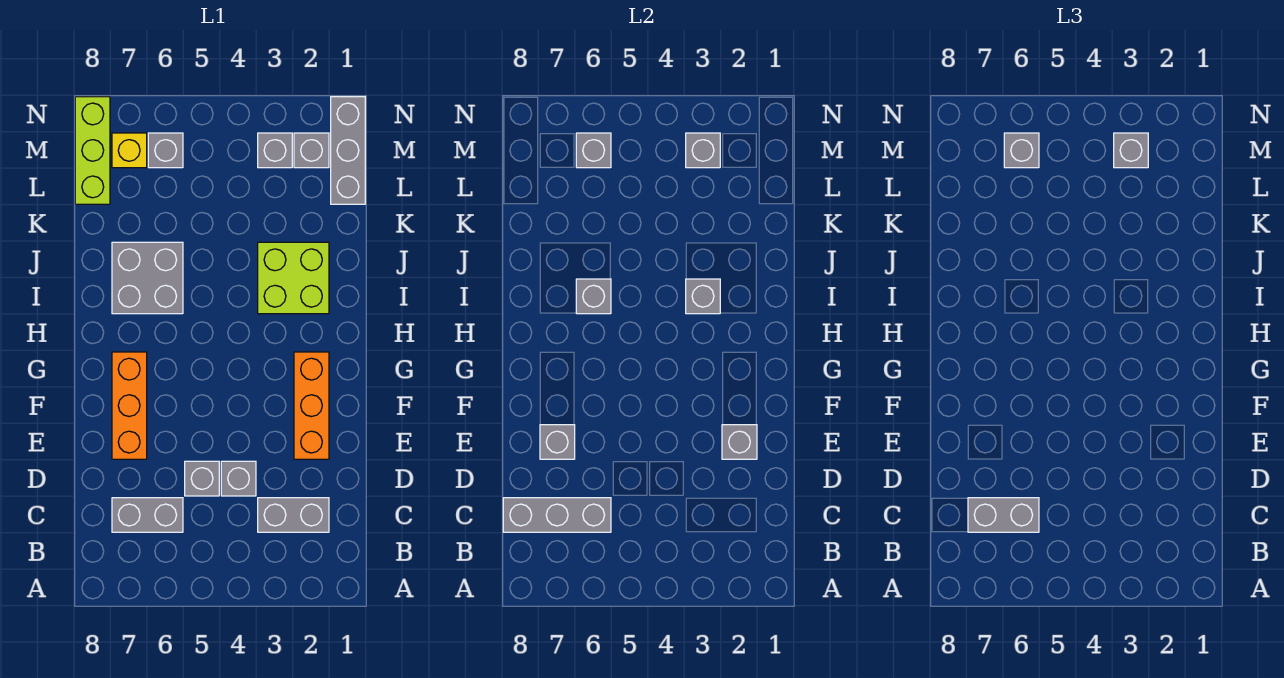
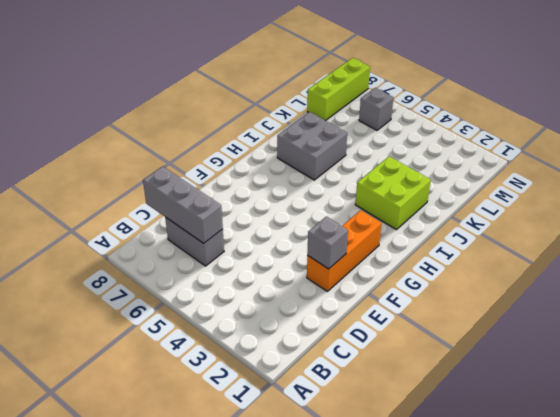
none -> grey brick C2:C3 level 1
none -> grey brick D4 level 1
none -> grey brick D5 level 1

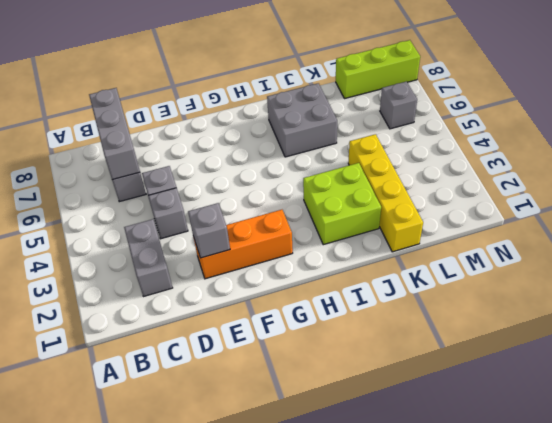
yellow brick K1:K4 level 1 -> none
none -> orange brick E7:G7 level 1
none -> grey brick L1:N1 level 1
none -> grey brick M2 level 1

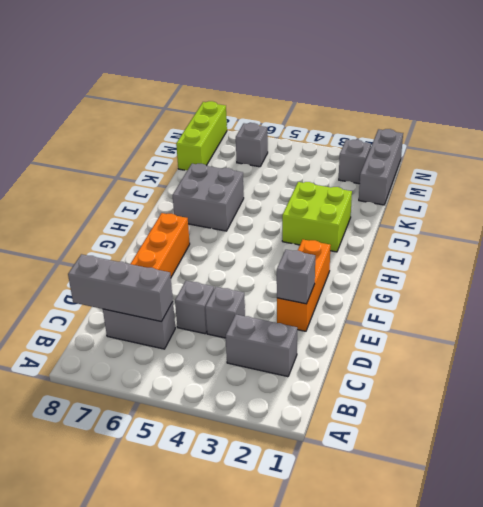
none -> grey brick M3 level 1
none -> yellow brick M7 level 1
none -> grey brick E7 level 2

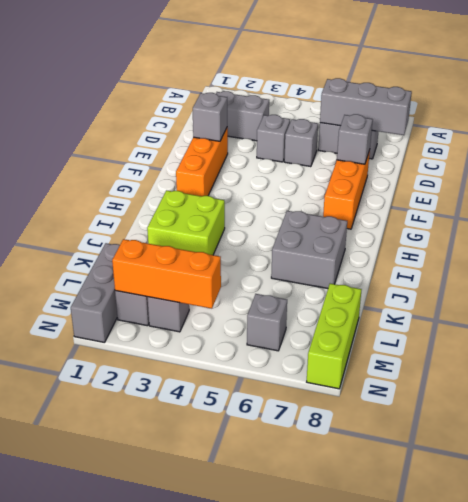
orange brick M2:M4 level 2 -> grey brick M3 level 2
none -> yellow brick M7 level 1
none -> grey brick I3 level 2
none -> grey brick I6 level 2

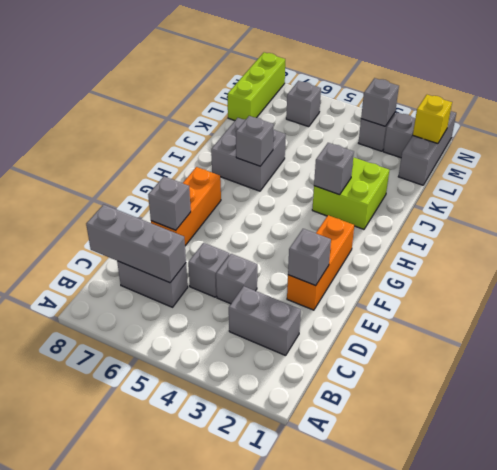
yellow brick M1 level 2 -> yellow brick M7 level 1
none -> grey brick M6 level 2
none -> grey brick C6:C7 level 3
none -> grey brick M3 level 3

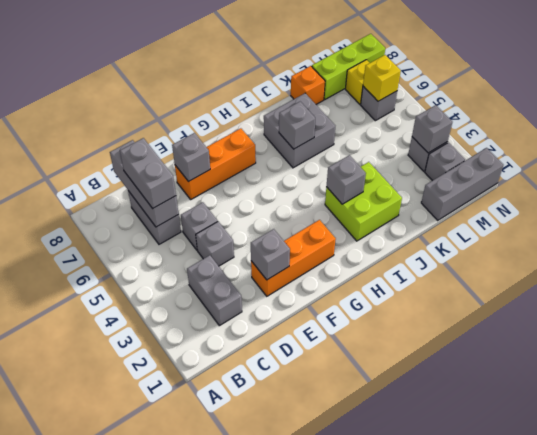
orange brick K8 level 1 -> none
yellow brick M6 level 2 -> grey brick M6 level 2
none -> grey brick M3 level 3
none -> grey brick M6 level 3

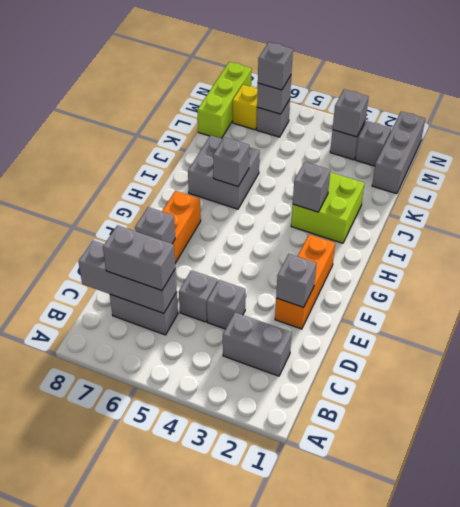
none -> grey brick M3 level 3

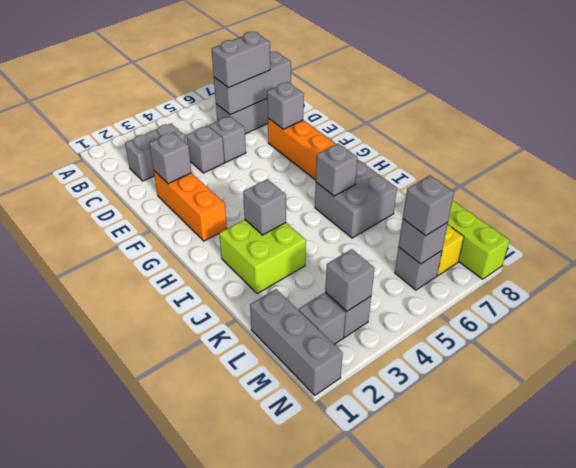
none -> grey brick M3 level 3

